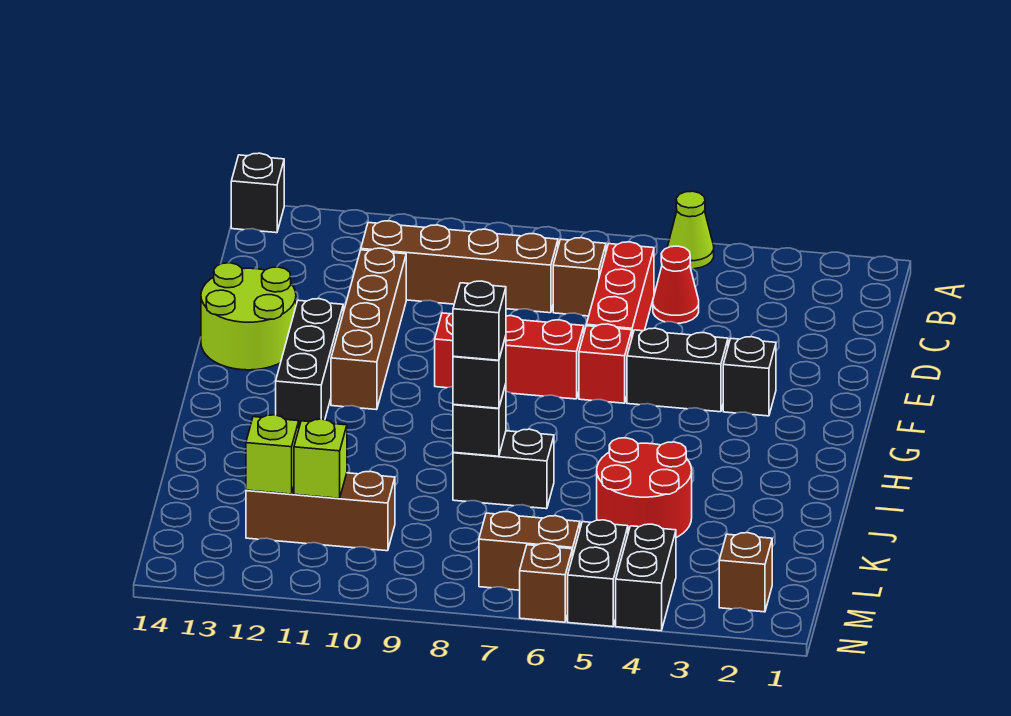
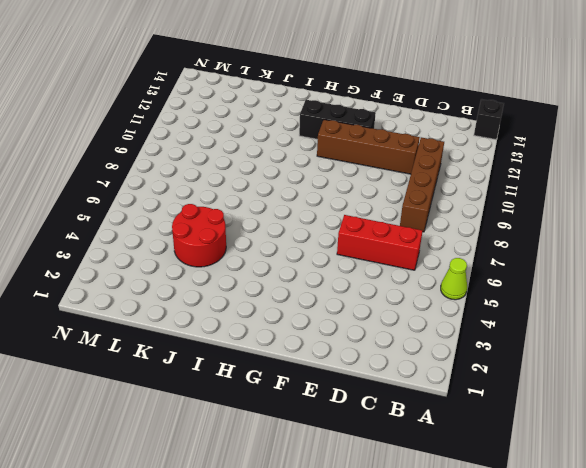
none -> red cone C5 level 1
none -> brown brick C7 level 1
none -> lime round brick E13:F14 level 1

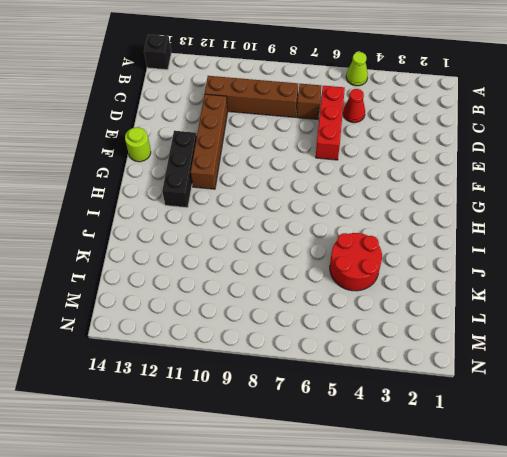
lime round brick F14 level 1 -> lime round brick E13:F14 level 1
none -> black brick F3 level 1
none -> black brick F4:F5 level 1
none -> red brick F6 level 1

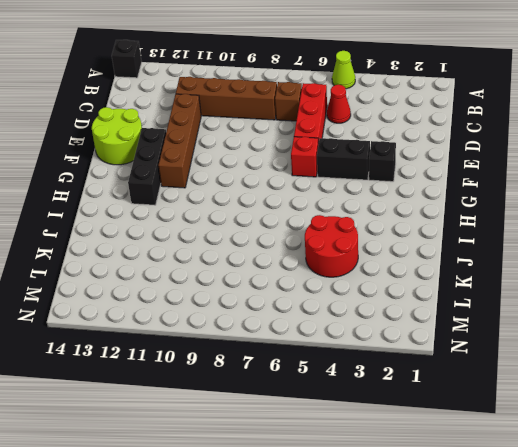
none -> red brick F7:F9 level 1
none -> black brick J7:J8 level 1
none -> brown brick L10:L12 level 1

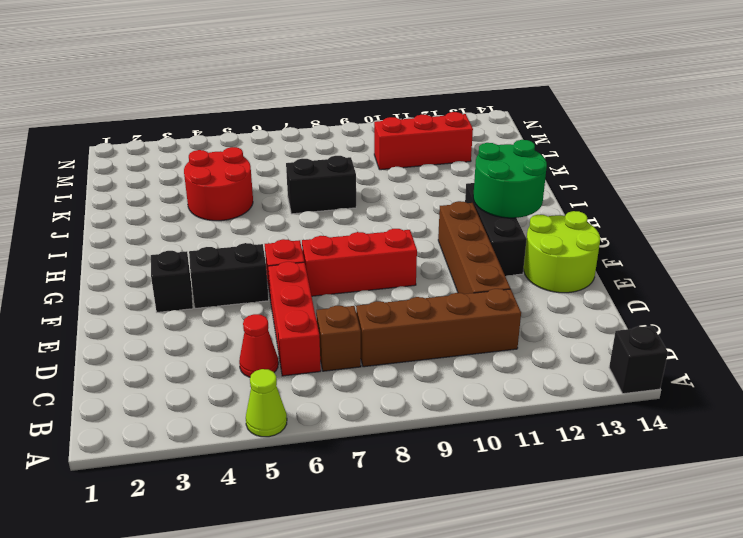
green round brick G12:H13 level 2 -> none
red brick L10:L12 level 1 -> brown brick L10:L12 level 1
none -> brown brick M2 level 1
none -> black brick M4:N4 level 1
none -> black brick M5:N5 level 1

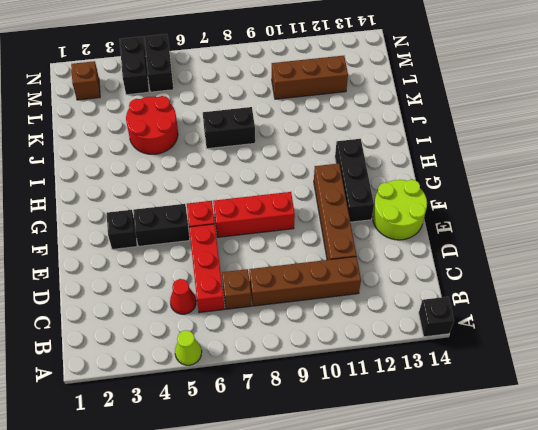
none -> brown brick M6:M7 level 1
none -> brown brick N6 level 1
none -> black brick J8 level 2

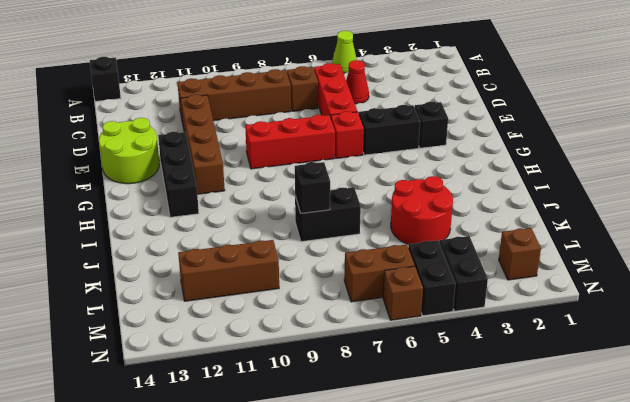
none -> lime brick L11 level 2
none -> lime brick L12 level 2
none -> black brick J8 level 3

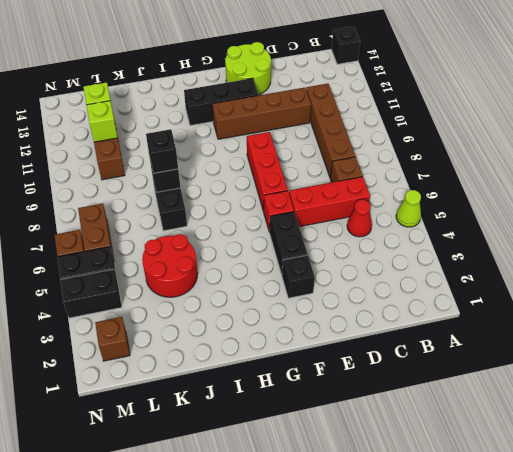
none -> black brick J8 level 4

